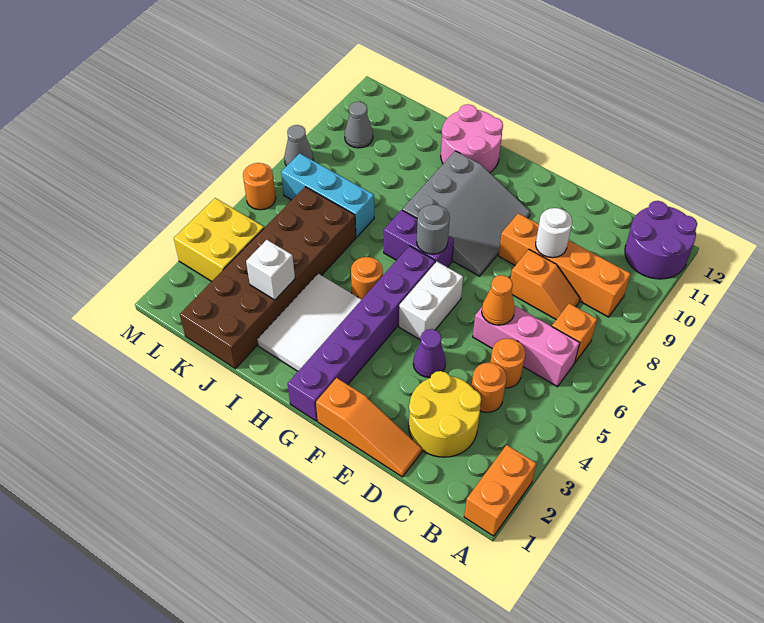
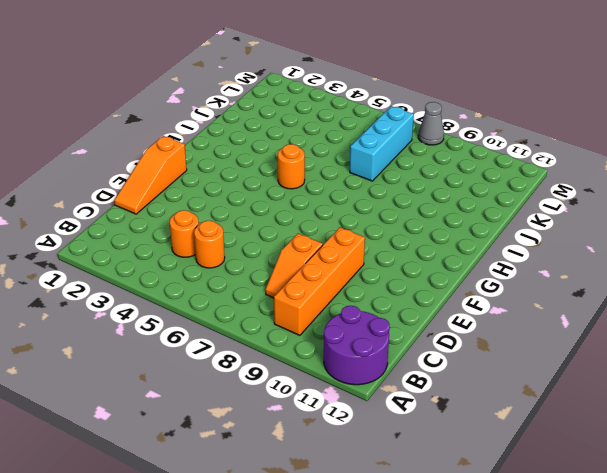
none -> orange brick A1:A2 level 1
none -> pink brick B6:D6 level 1
none -> orange brick B7 level 1

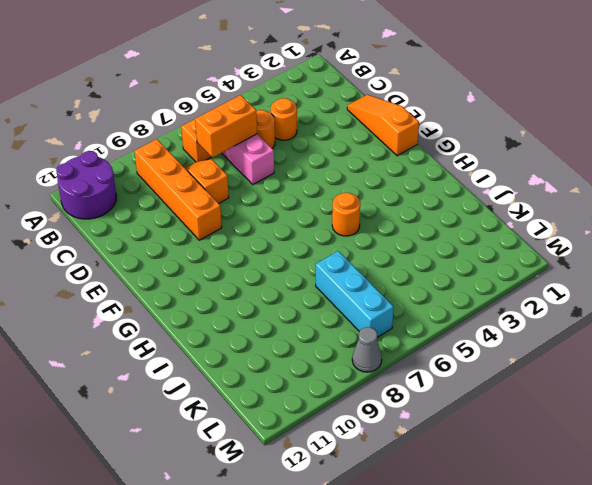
orange brick C6:C7 level 2 -> orange brick A1:A2 level 1
none -> yellow round brick C2:D3 level 1
none -> purple cone E4 level 1
none -> white brick F5:F6 level 1

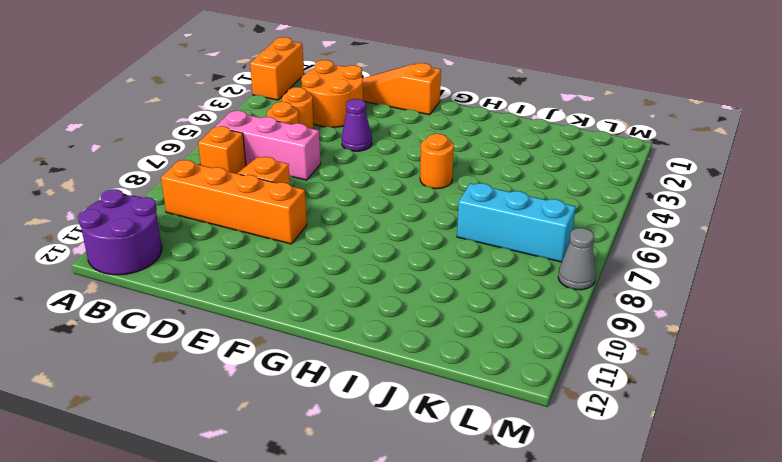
orange round brick C2:D3 level 1 -> yellow round brick C2:D3 level 1
none -> white brick F5:F6 level 1
none -> grey slope F8:H10 level 1 top H
none -> purple brick G1:G6 level 1

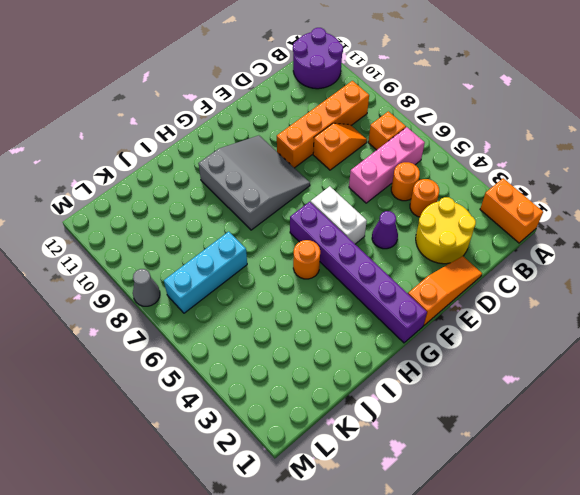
none -> purple brick G7:H7 level 1
none -> white tile H2:I4 level 1
none -> pink round brick H11:I12 level 1

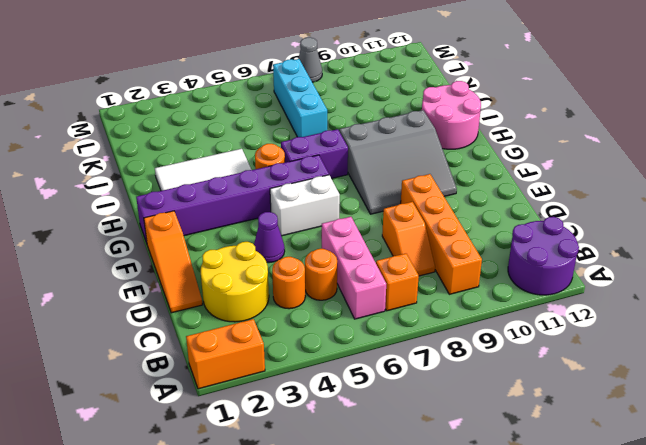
purple brick H6:H7 level 1 -> purple brick G7:H7 level 1
none -> brown brick J1:K6 level 1
none -> yellow brick L3:M4 level 1
none -> grey cone L10 level 1

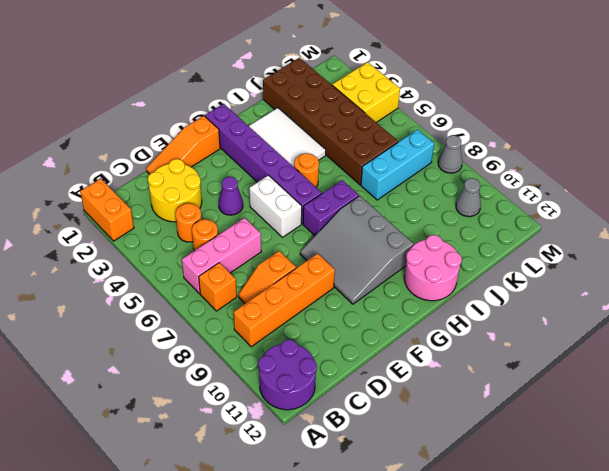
none -> orange round brick M6 level 1
none -> orange cone D6 level 2
none -> white round brick D9 level 2

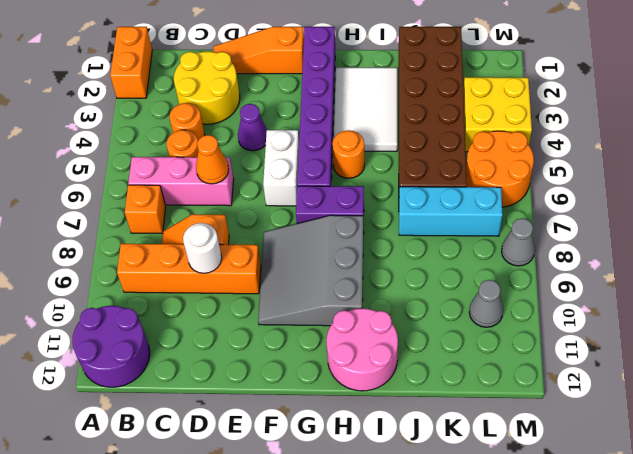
orange round brick L5:M6 level 1 -> orange round brick M6 level 1
none -> grey round brick G7 level 2
none -> white brick J3 level 2

